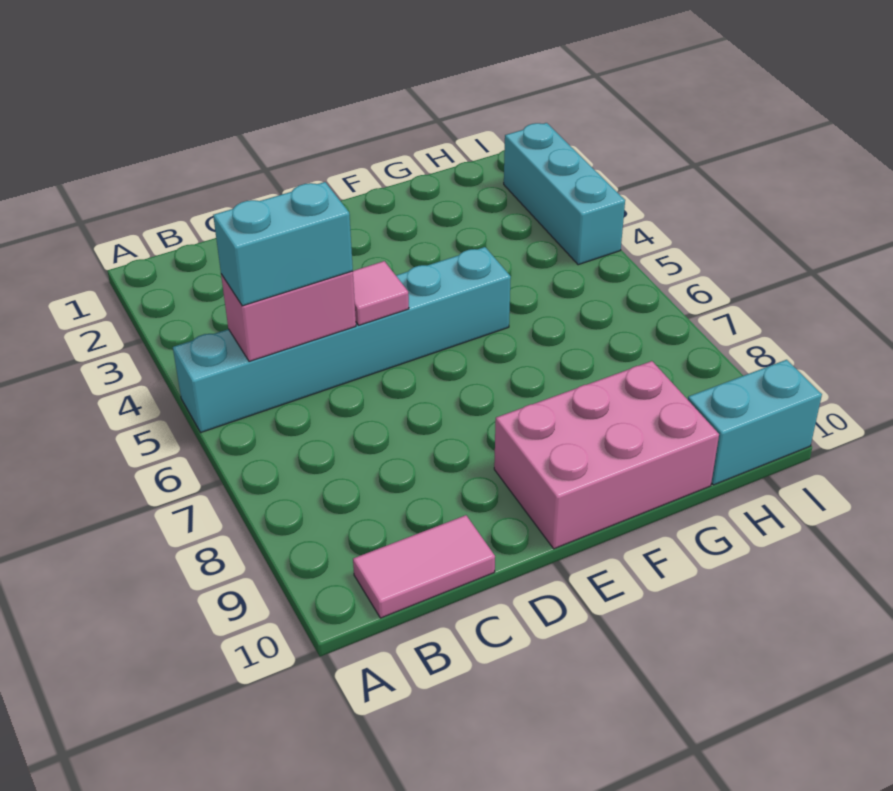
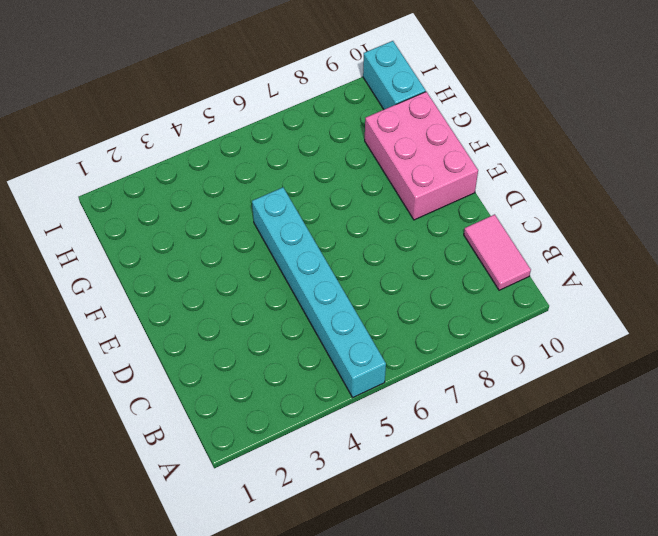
none -> cyan brick I2:I4 level 1
none -> pink brick B5:C5 level 2

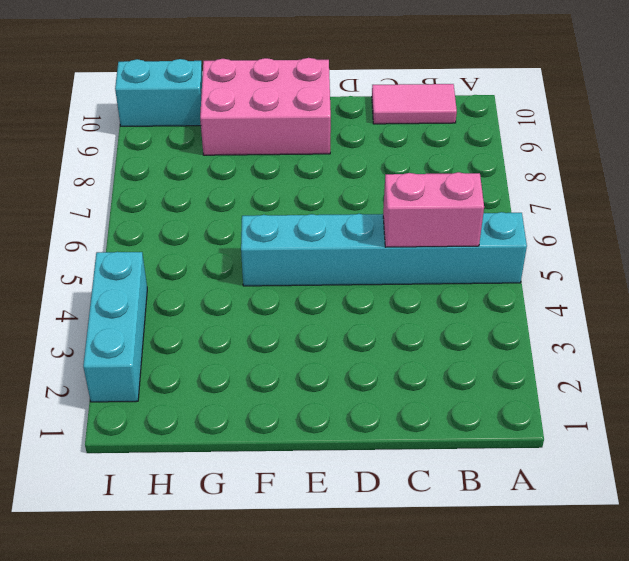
none -> pink tile D5 level 2
none -> cyan brick B5:C5 level 3

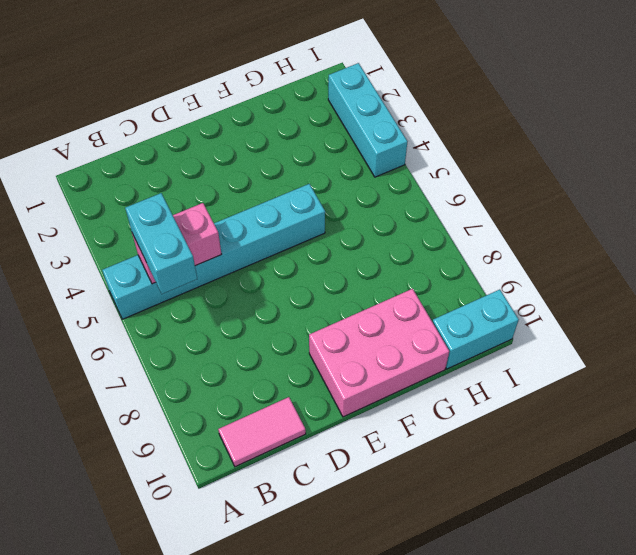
cyan brick B5:B6 level 3 -> cyan brick B5:C5 level 3
none -> pink tile D5 level 2

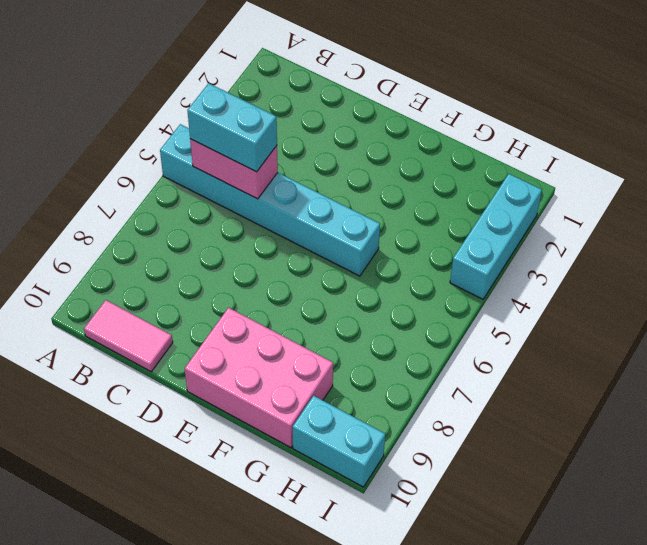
none -> pink tile D5 level 2

